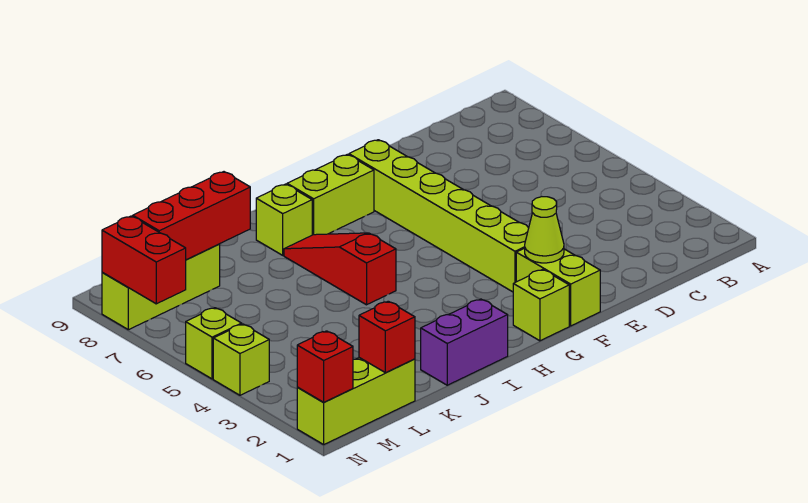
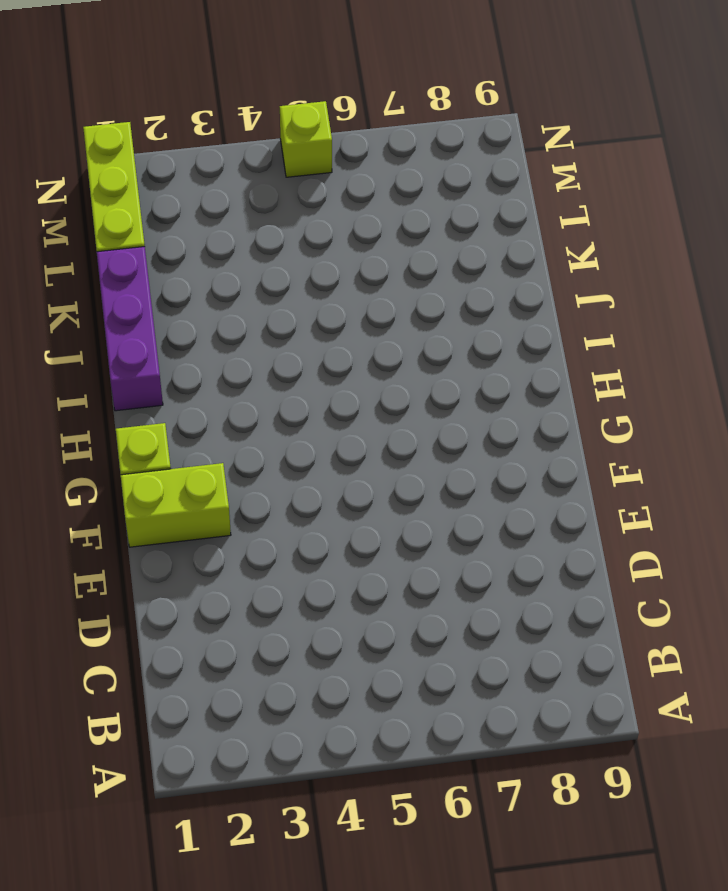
purple brick I1:K1 level 1 -> purple brick I1:J1 level 1
none -> lime brick F3:F8 level 1
none -> lime brick G8:H8 level 1
none -> red slope I5:I7 level 1 top 5

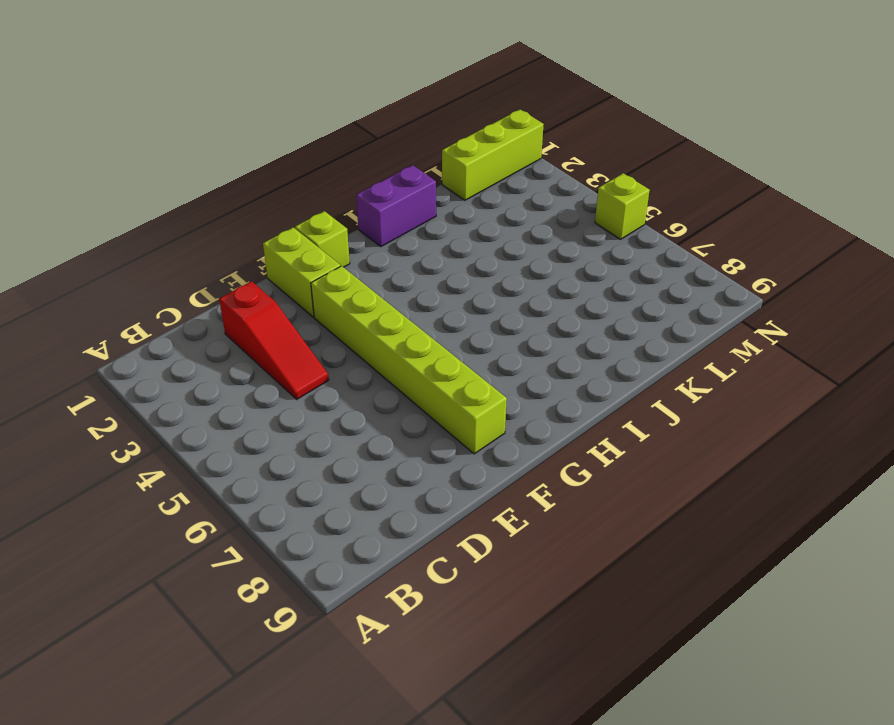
red slope D2:D4 level 1 top 2 -> red slope I5:I7 level 1 top 5
none -> lime brick G8:H8 level 1
none -> lime brick I8 level 1
none -> lime brick L8:N8 level 1

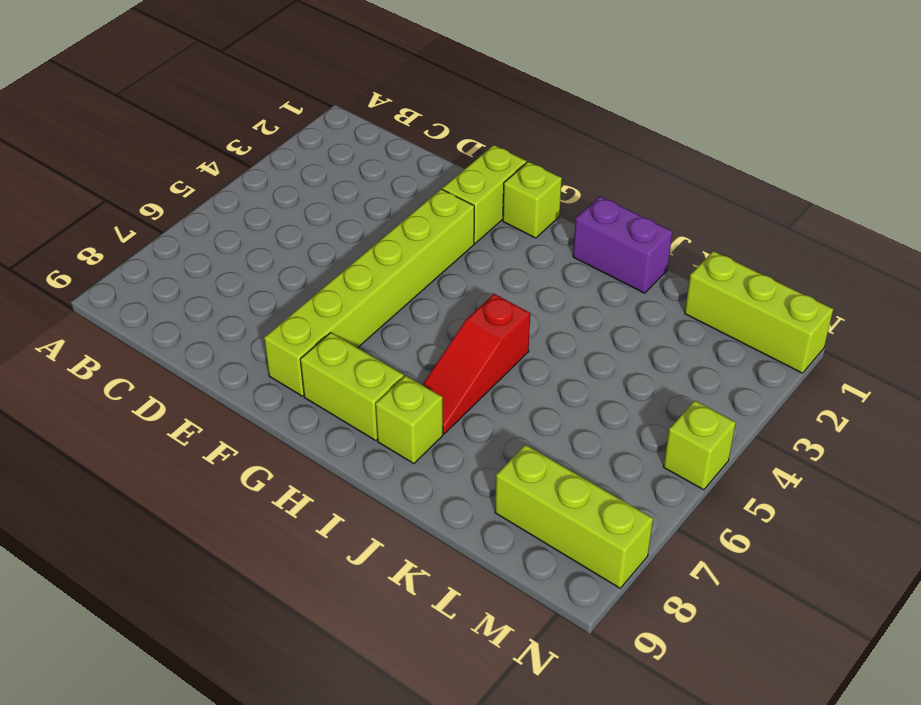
none -> lime brick N4 level 1
none -> lime cone F2 level 2
none -> red brick K8:M8 level 2

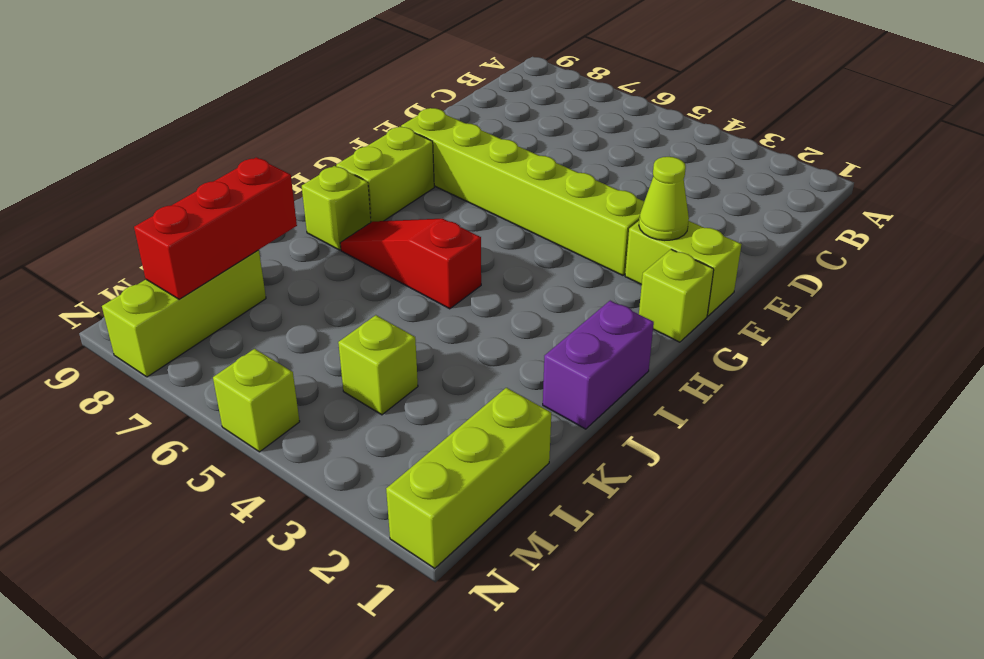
lime brick L4 level 1 -> lime brick N4 level 1
none -> red brick L1 level 2
none -> red brick N1 level 2
none -> red brick N7:N8 level 2

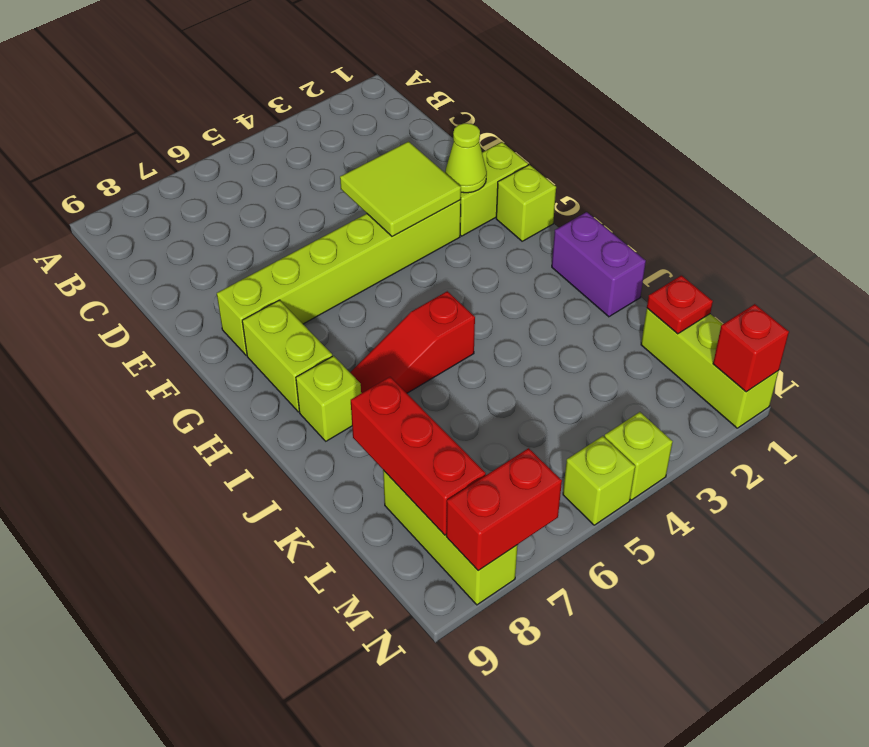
lime tile E3:F4 level 2 -> none
red plate L1 level 2 -> red brick L1 level 2

